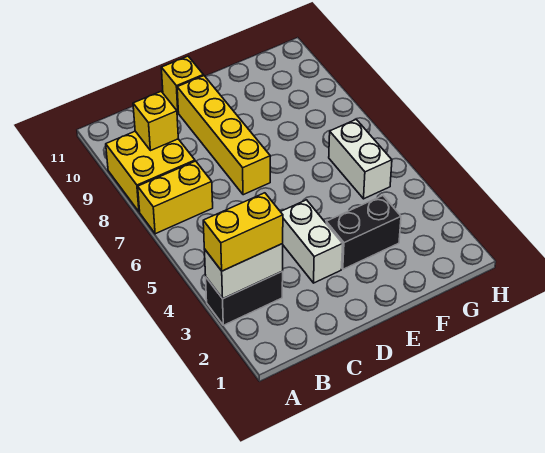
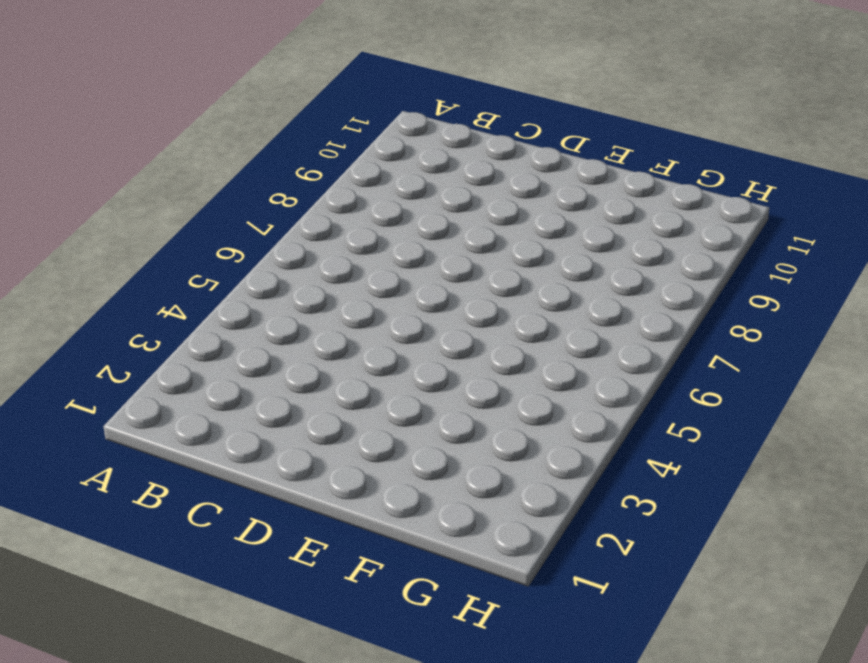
none -> black brick A3:B3 level 1
none -> yellow brick A7:B7 level 1

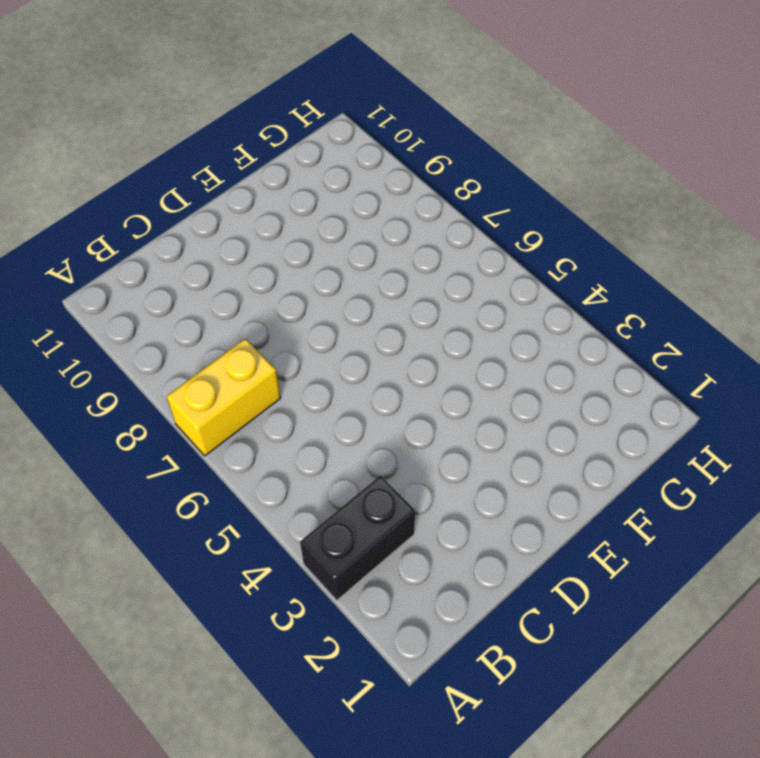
none -> yellow brick A8:B9 level 1
none -> white brick D3:D4 level 1

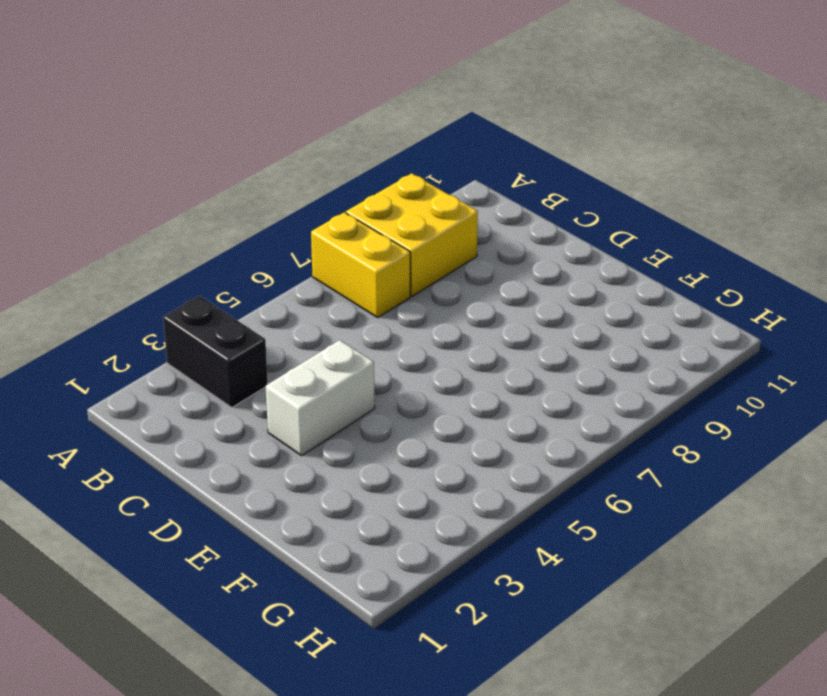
none -> yellow brick D7:D10 level 1
none -> yellow brick D11 level 1

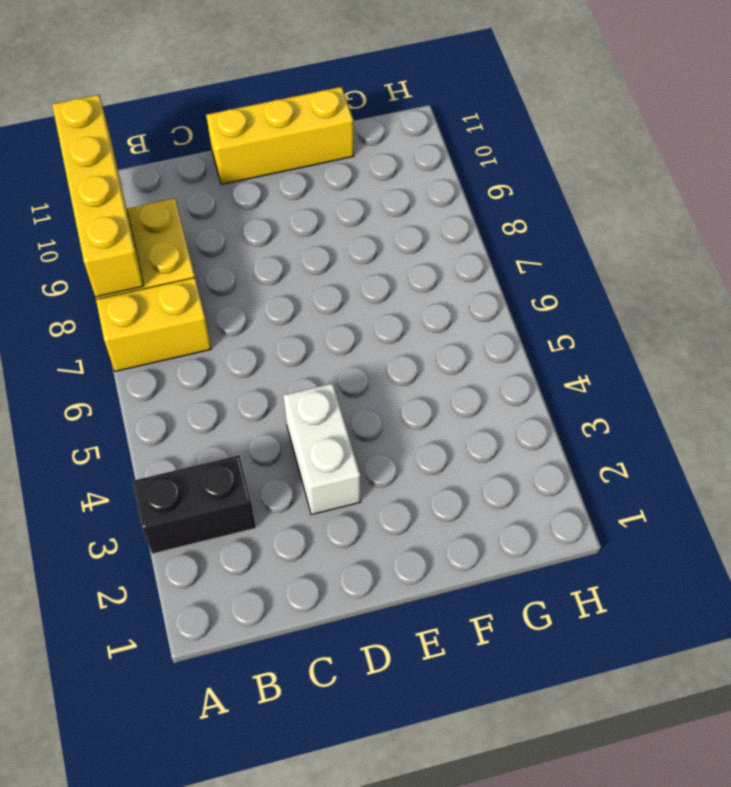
yellow brick A8:A11 level 2 -> yellow brick D7:D10 level 1
yellow brick D11:F11 level 1 -> yellow brick D11 level 1
none -> black brick E3:F3 level 1
none -> white brick G5:G6 level 1

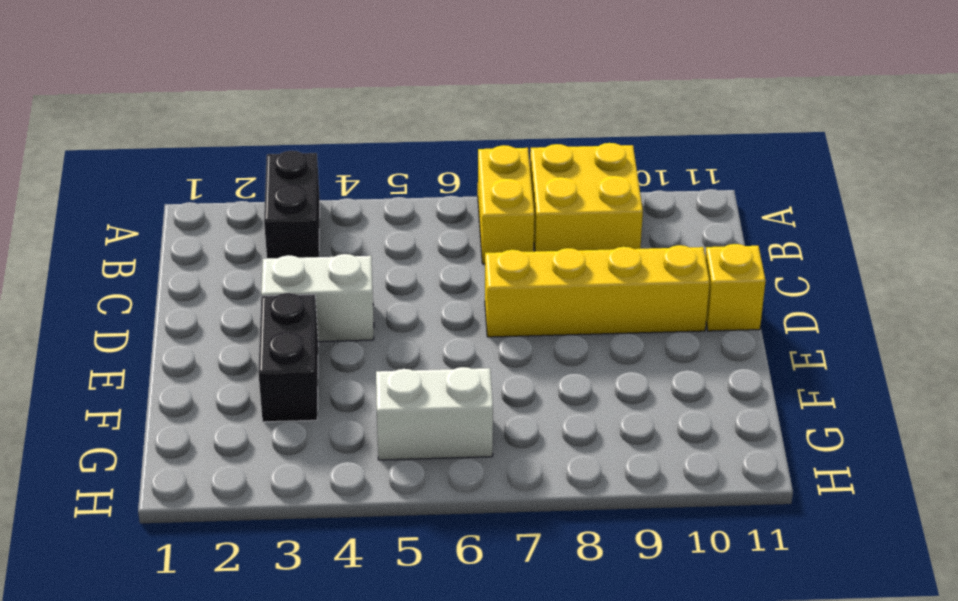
none -> white brick A3:B3 level 2
none -> yellow brick B9 level 2

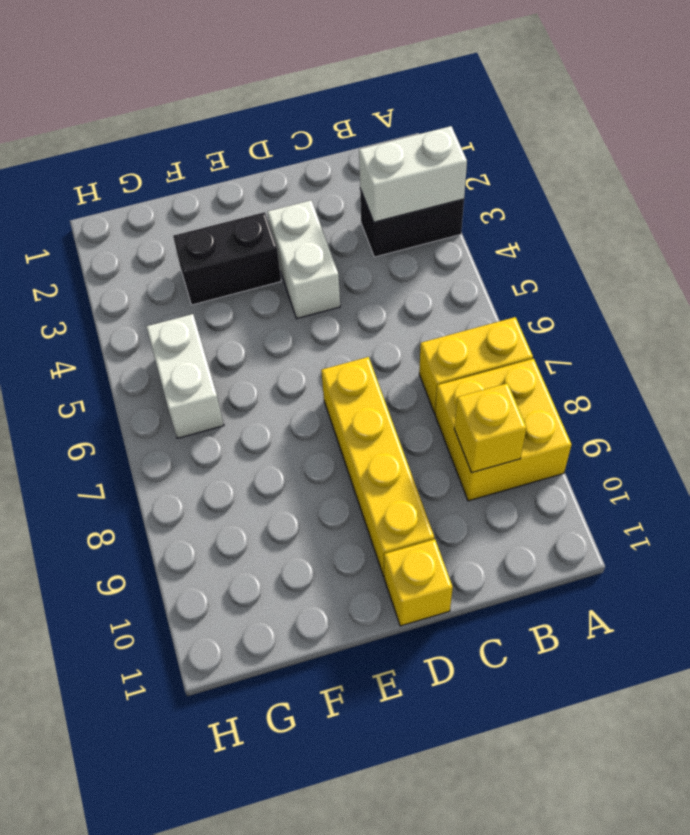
none -> yellow brick A3:B3 level 3

